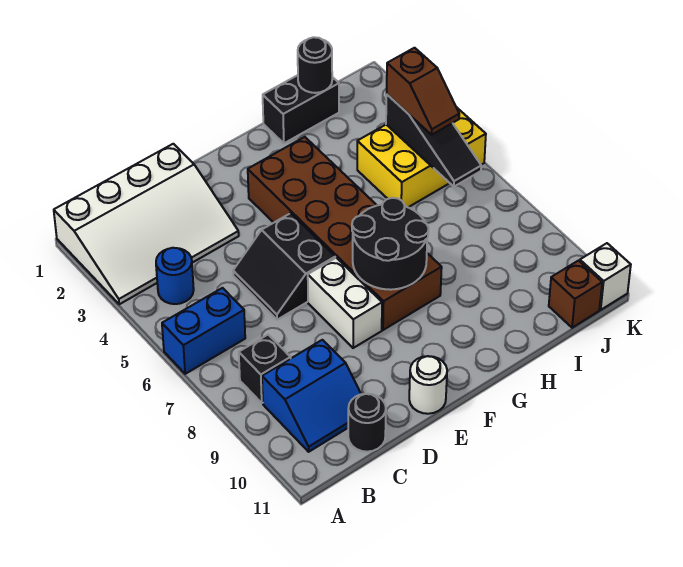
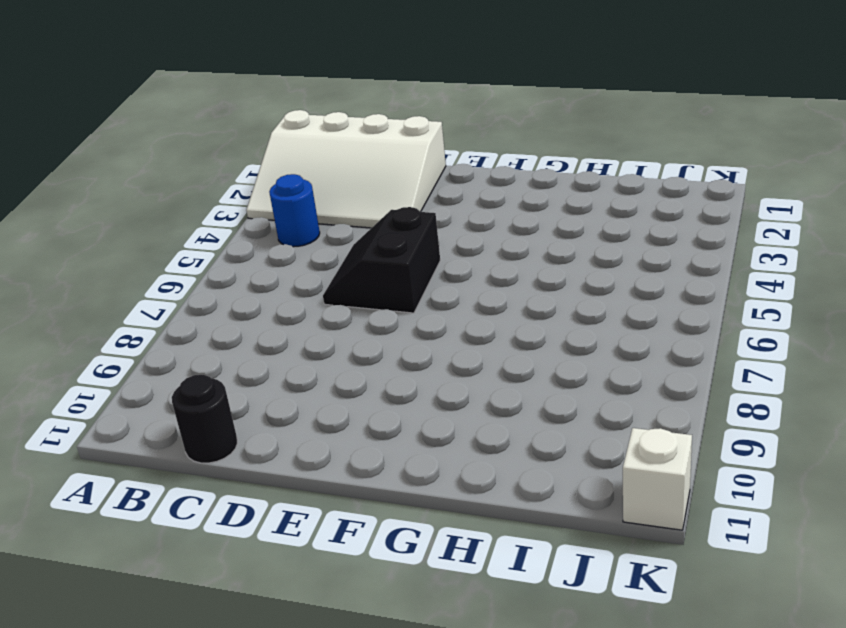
none -> blue brick A6:B6 level 1
none -> black brick B8 level 1
none -> blue slope B9:C10 level 1 top 9

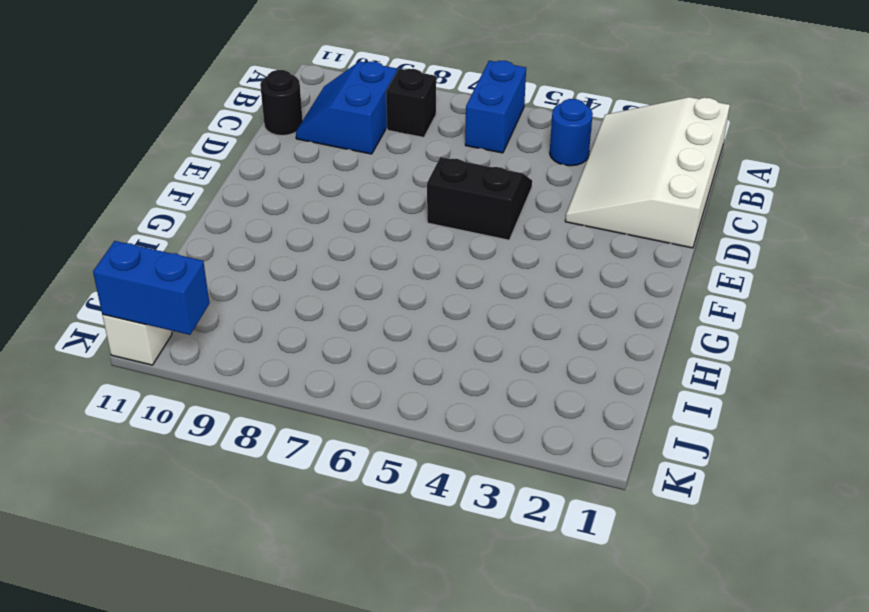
blue brick K10:K11 level 2 -> none
none -> white brick E7:E8 level 1
none -> white round brick E11 level 1
none -> brown brick F3:G8 level 1

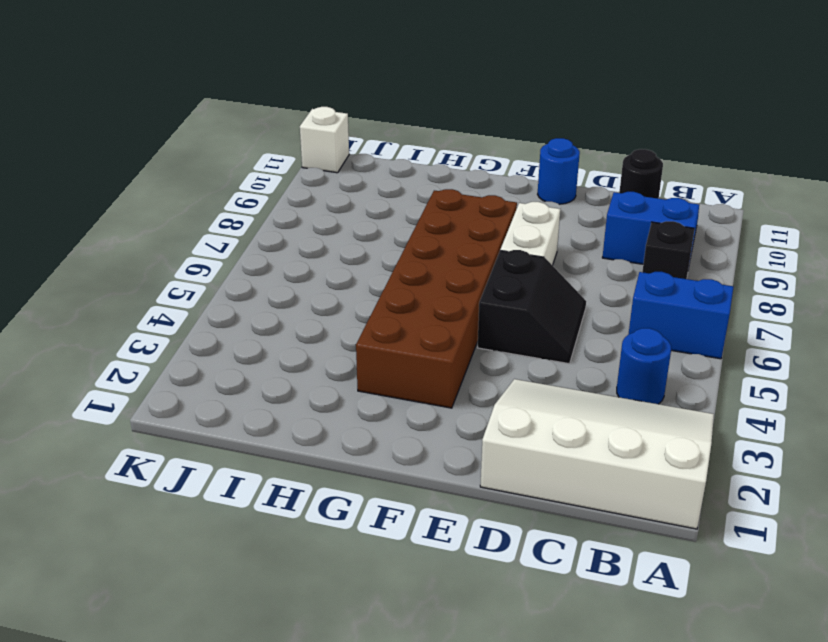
blue round brick E11 level 1 -> white round brick E11 level 1
none -> black brick H1:I1 level 1
none -> yellow brick I4:K5 level 1
none -> brown brick J11 level 1

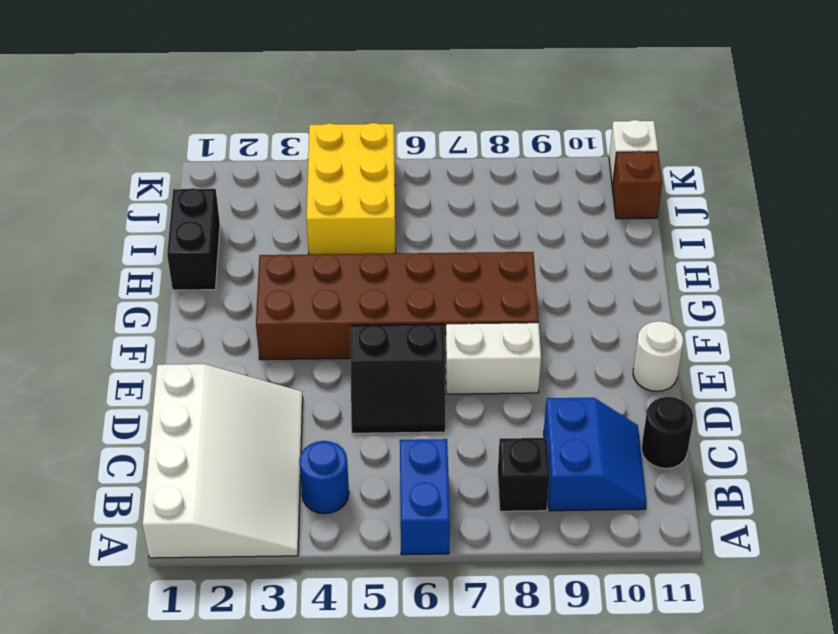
none -> black round brick F7:G8 level 2
none -> black round brick I1 level 2
none -> black slope J4:J6 level 2 top 4

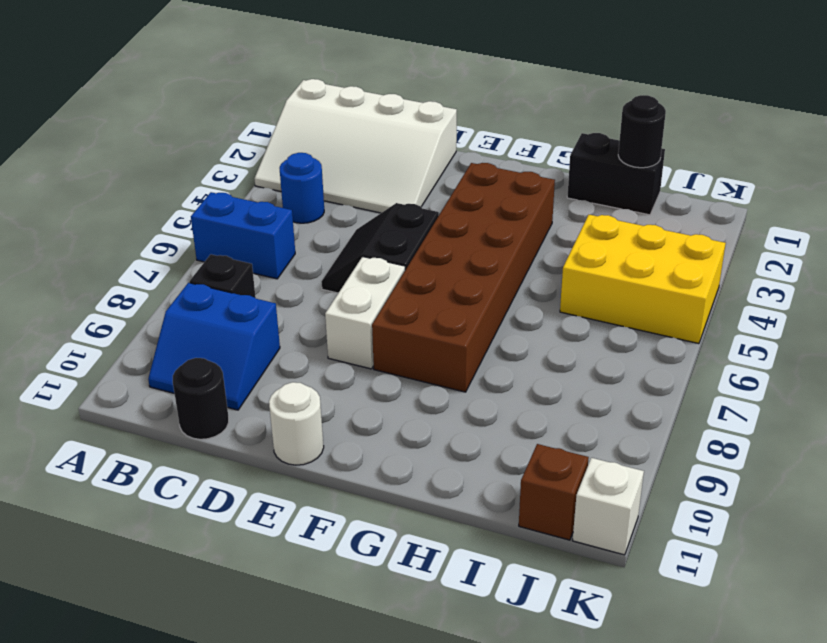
none -> black round brick F7:G8 level 2
none -> black slope J4:J6 level 2 top 4
none -> brown slope J4:J5 level 3 top 4

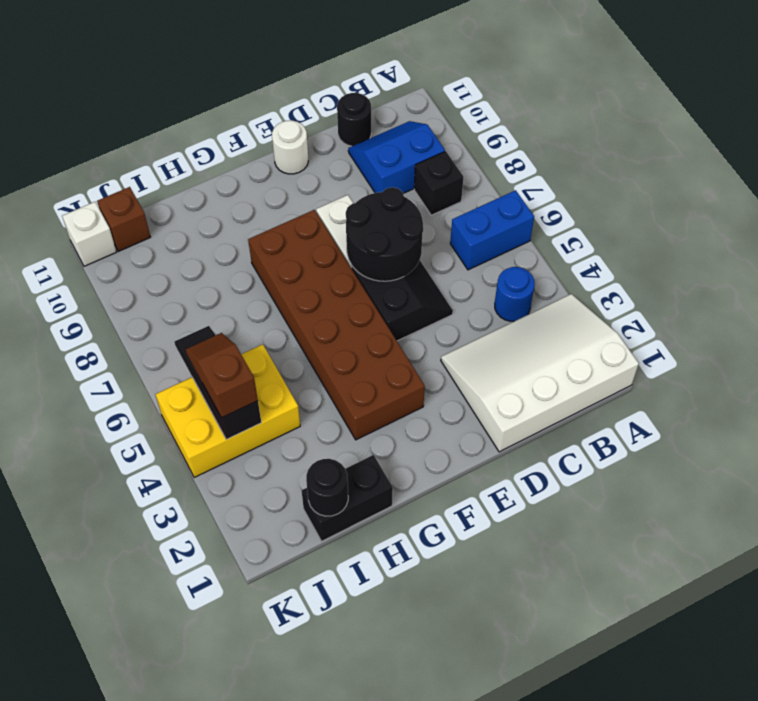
black round brick D6:E7 level 2 -> black round brick F7:G8 level 2

